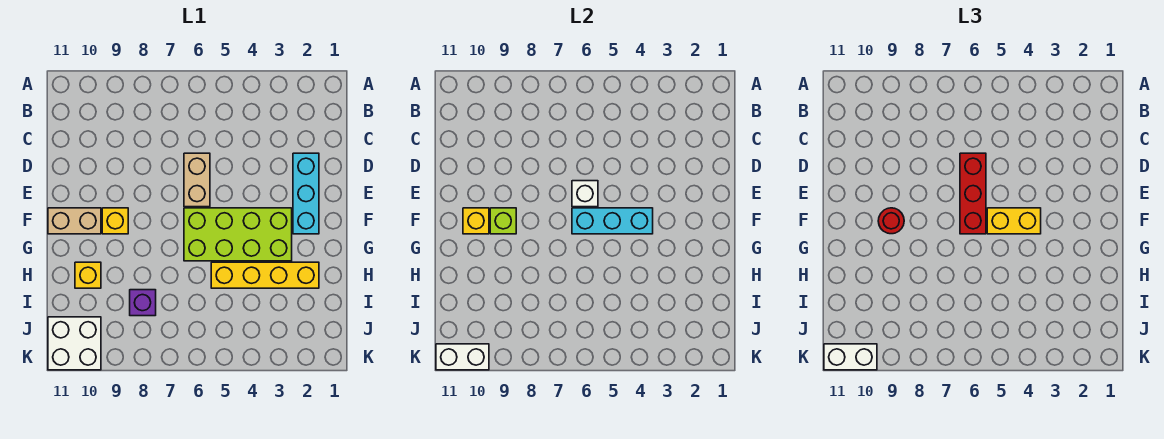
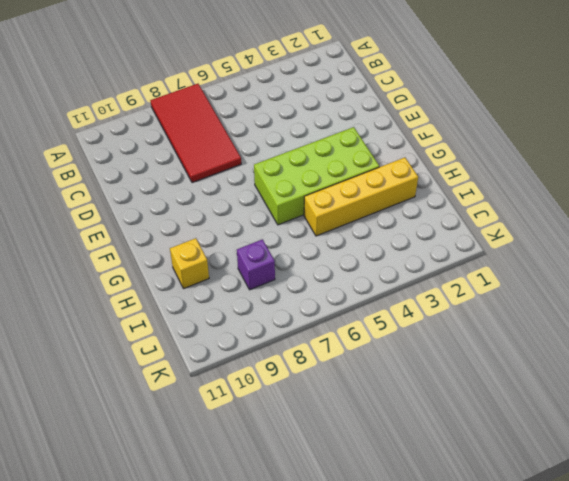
red tile A7:D8 level 1 -> none
none -> cyan brick D2:F2 level 1
none -> tan brick D6:E6 level 1
none -> yellow brick F9 level 1

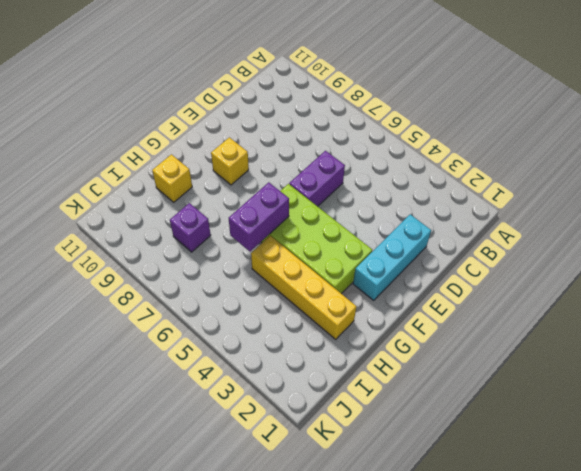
purple brick D6:E6 level 1 -> tan brick D6:E6 level 1
purple brick G6:H6 level 2 -> none
none -> tan brick F10:F11 level 1
none -> white brick J10:K11 level 1
none -> white brick E6 level 2

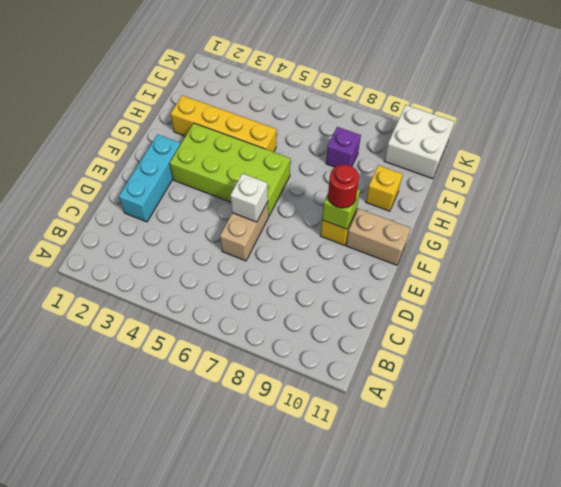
none -> cyan brick F4:F6 level 2
none -> yellow brick F10 level 2
none -> white brick K10:K11 level 2

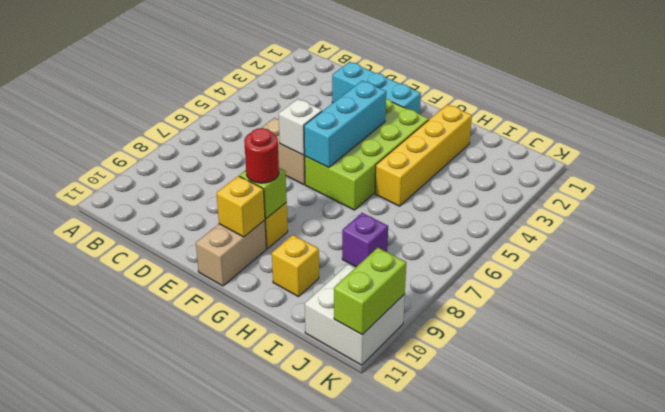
lime brick K10:K11 level 2 -> white brick K10:K11 level 2
none -> red brick D6:F6 level 3
none -> yellow brick F4:F5 level 3
none -> white brick K10:K11 level 3

